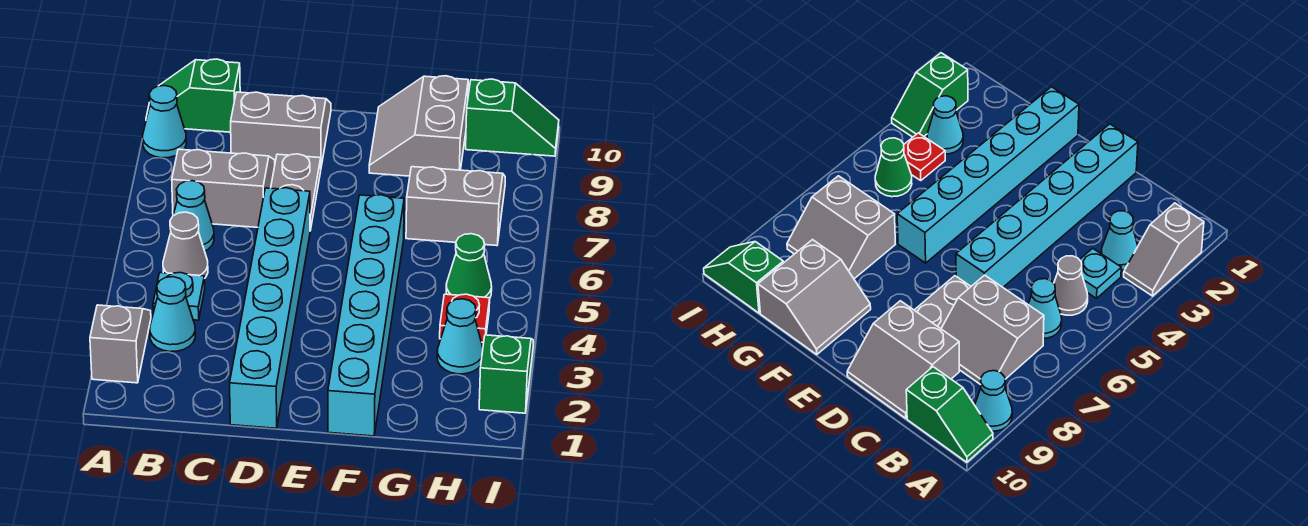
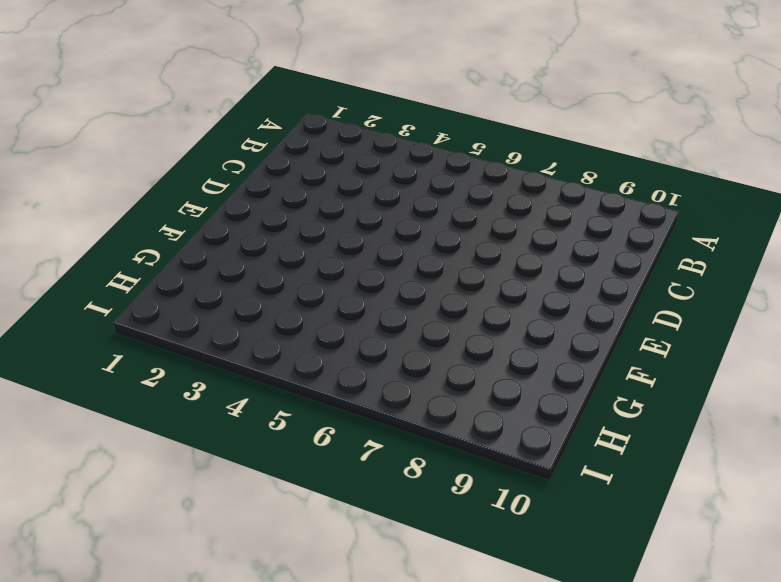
none -> grey slope A2:A3 level 1 top 2
none -> cyan cone A9 level 1
none -> green slope A10:B10 level 1 top B

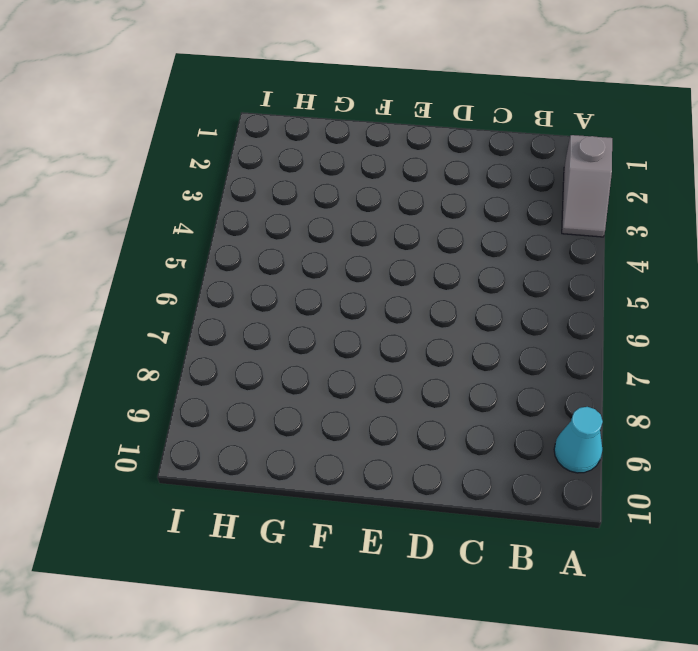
none -> green slope A10:B10 level 1 top B
none -> cyan cone B3 level 1
none -> cyan plate B4 level 1

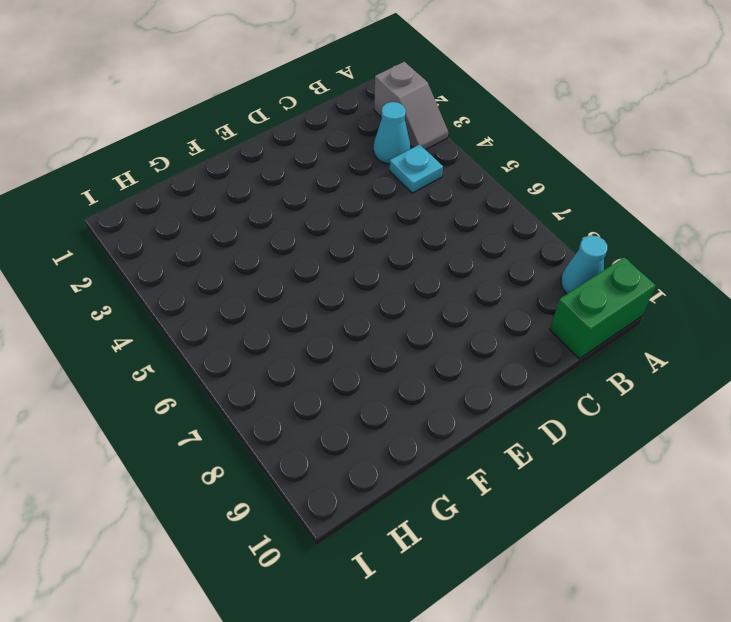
green brick A10:B10 level 1 -> green slope A10:B10 level 1 top B
none -> grey cone B5 level 1
none -> cyan cone B6 level 1
none -> grey slope B7:C8 level 1 top 7

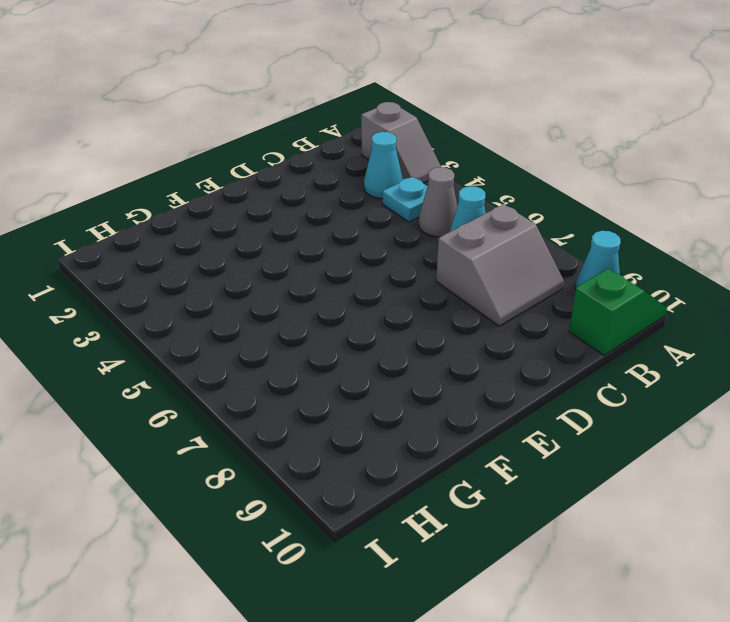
none -> grey slope C9:D10 level 1 top 9
none -> cyan brick D1:D6 level 1
none -> grey plate D7:D8 level 1

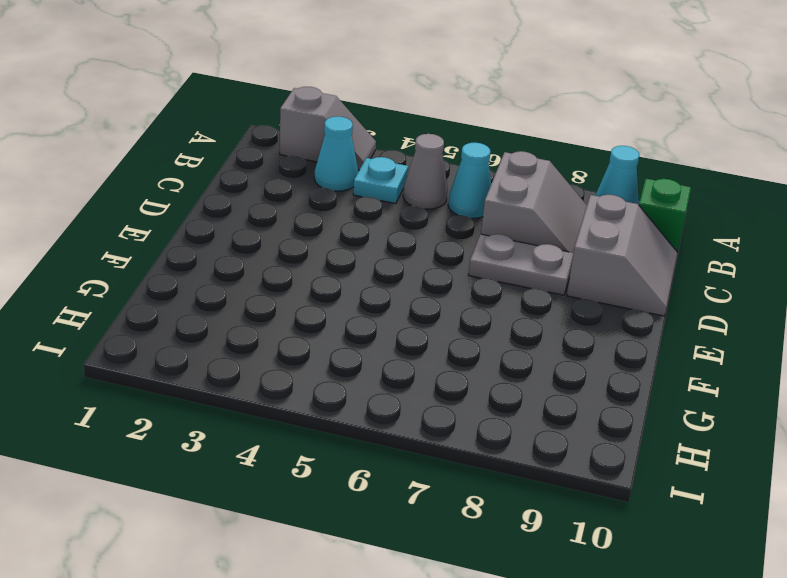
none -> cyan brick D1:D6 level 1
none -> cyan brick F1:F6 level 1
none -> grey slope F9:G10 level 1 top G

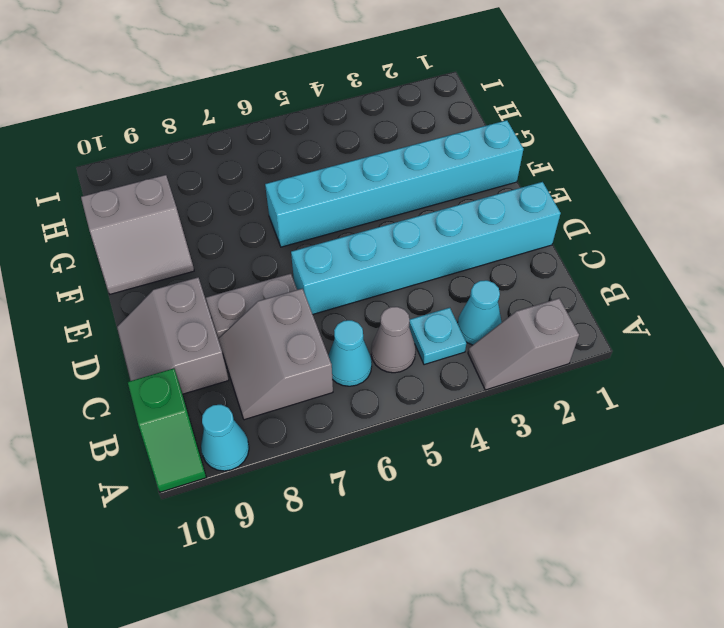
none -> grey slope G7:H8 level 1 top 7
none -> cyan cone H3 level 1
none -> red plate H4 level 1

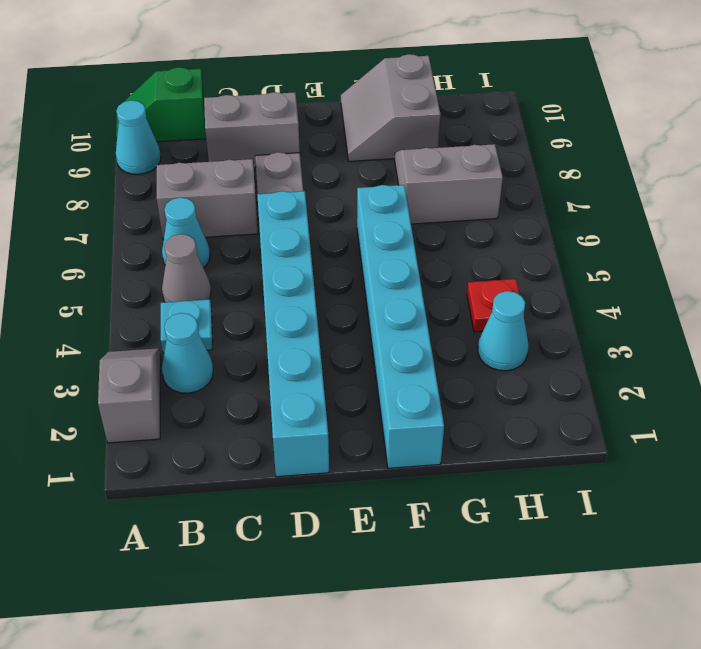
none -> green cone H5 level 1
none -> green slope H10:I10 level 1 top H
none -> green slope I2:I3 level 1 top 2

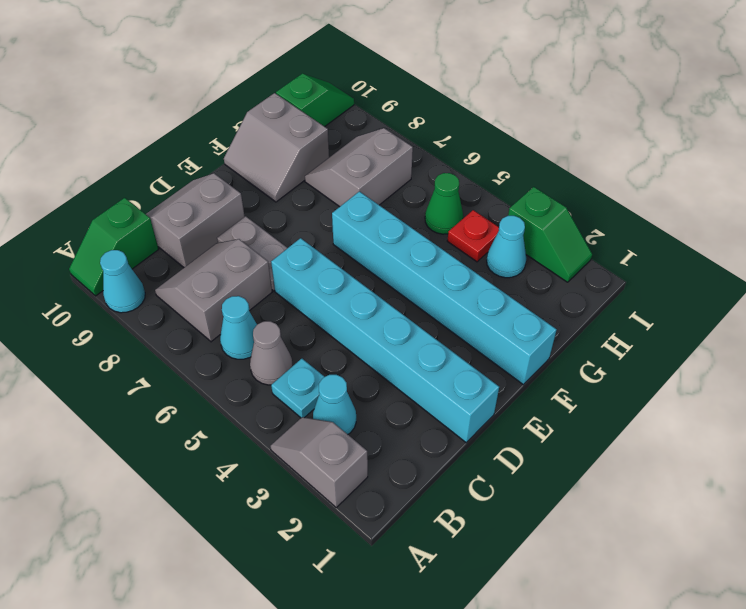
green slope I2:I3 level 1 top 3 -> green slope I2:I3 level 1 top 2

